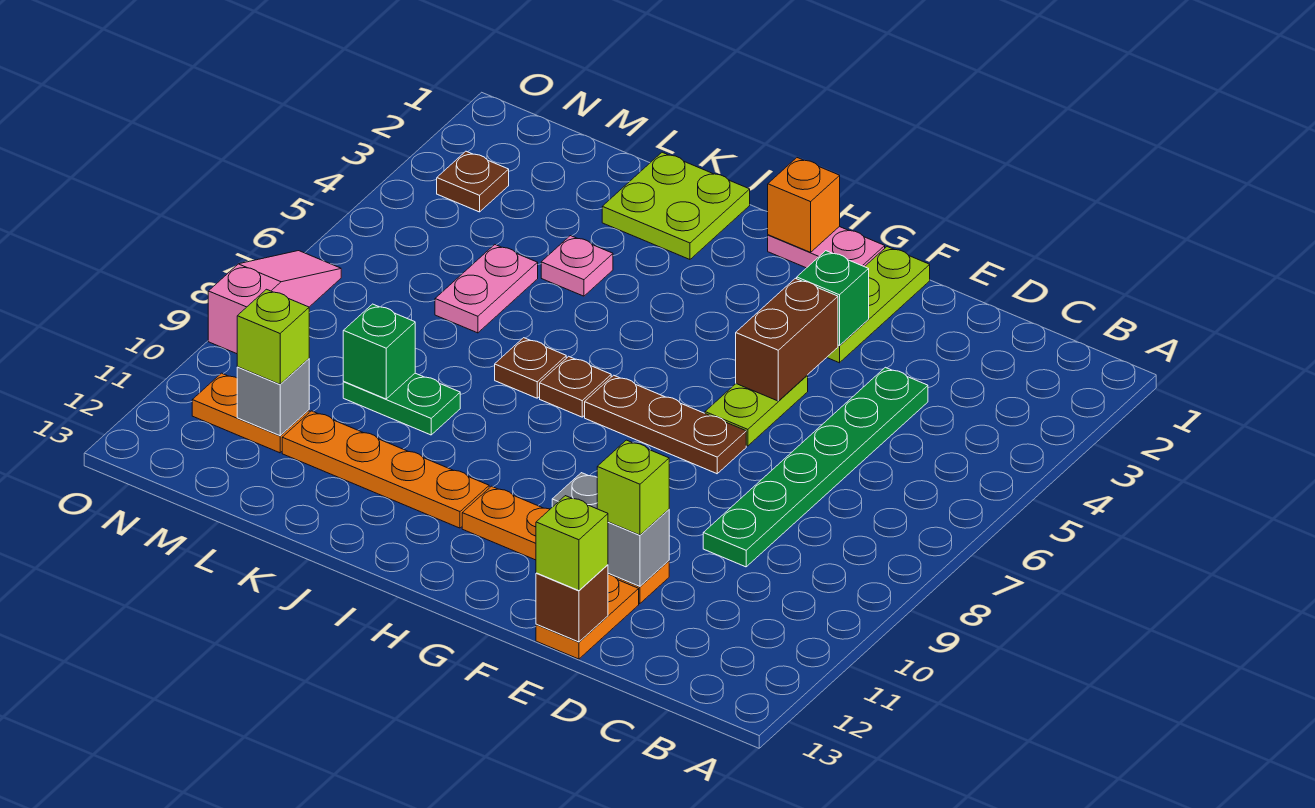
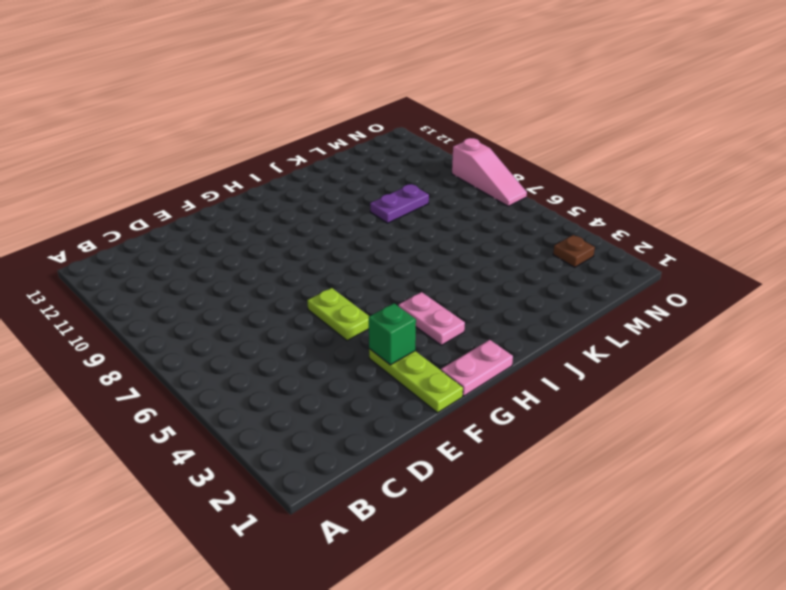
pink plate H3:H4 level 1 -> pink plate L5:L6 level 1
purple plate K9:L9 level 1 -> green plate K9:L9 level 1
none -> green plate D4:D9 level 1
none -> orange plate E11:H11 level 1
none -> orange plate E12:E13 level 1

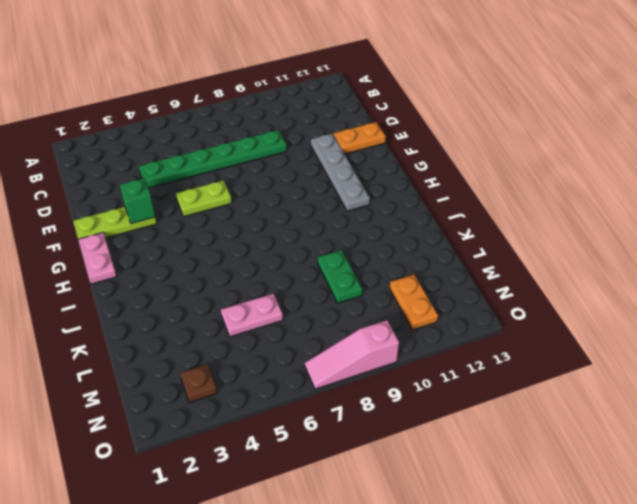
grey plate E11:H11 level 1 -> orange plate E11:H11 level 1
none -> brown plate F7:H7 level 1
none -> brown plate I7 level 1
none -> orange plate I11:L11 level 1

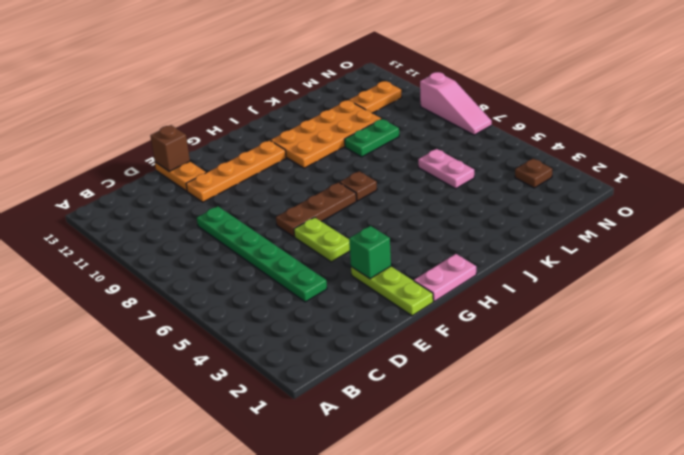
orange plate I10:L11 level 1 -> orange plate I11:L11 level 1
none -> lime plate J1:K2 level 1
none -> brown plate J7 level 1
none -> pink plate K4 level 1

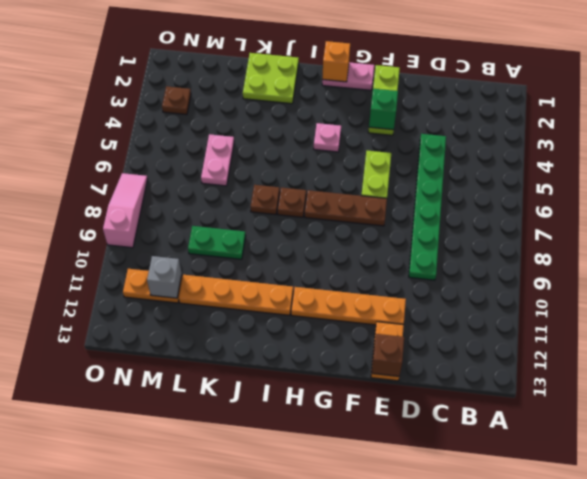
pink plate H4 level 1 -> pink plate K4 level 1
none -> grey brick E11:F11 level 2
none -> brown brick F4:F5 level 2
none -> green brick L9 level 2

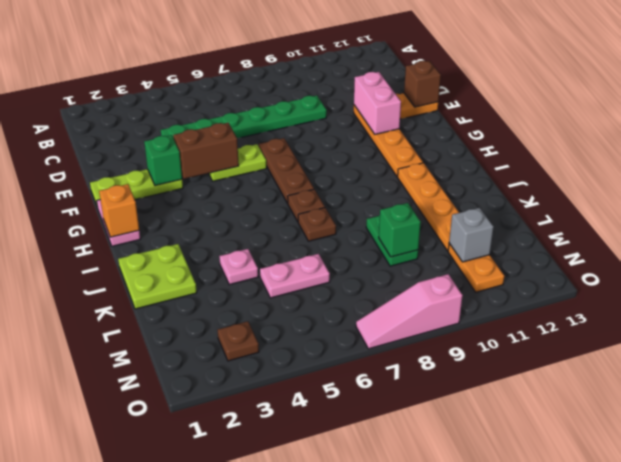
pink brick E11:F11 level 2 -> grey brick E11:F11 level 2
none -> lime brick E11 level 3
none -> lime brick E13 level 3
none -> lime brick M11 level 3

